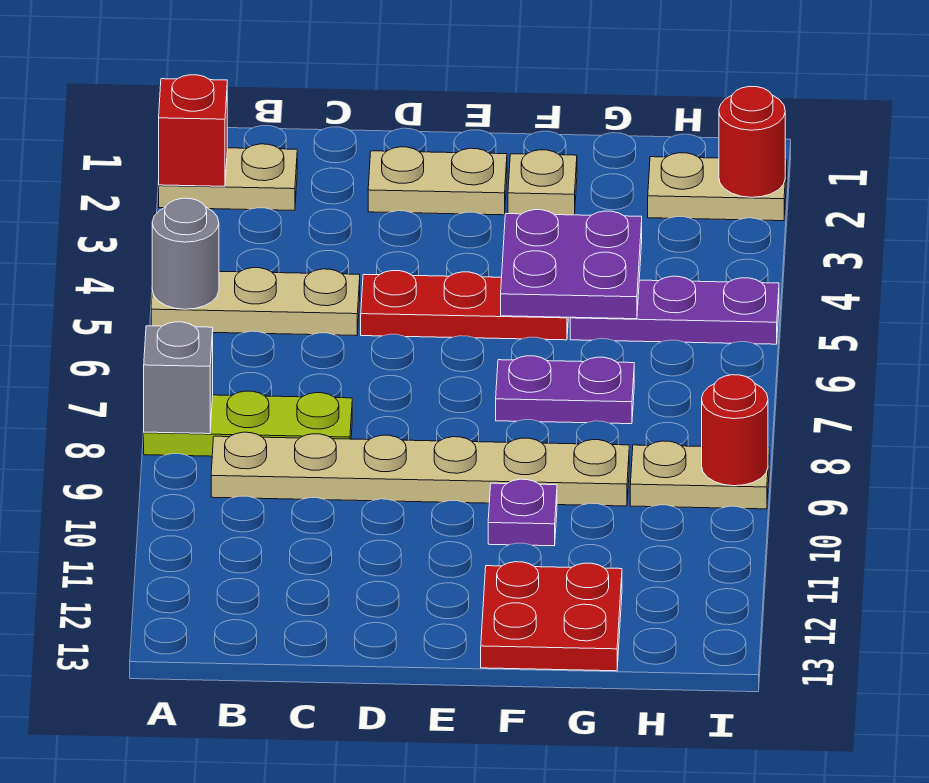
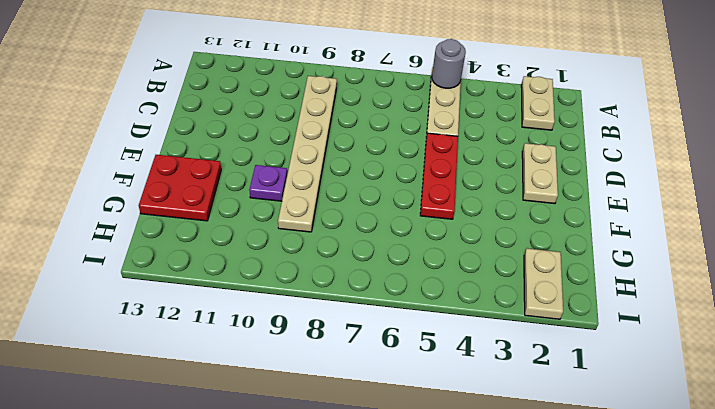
none -> lime plate A8:C8 level 1
none -> tan plate F2 level 1
none -> purple plate F7:G7 level 1

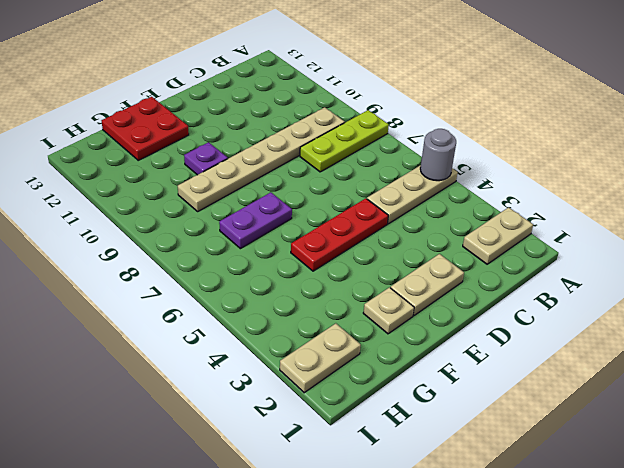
none -> purple plate G5:I5 level 1
none -> tan plate H9:I9 level 1
none -> red brick A2 level 2

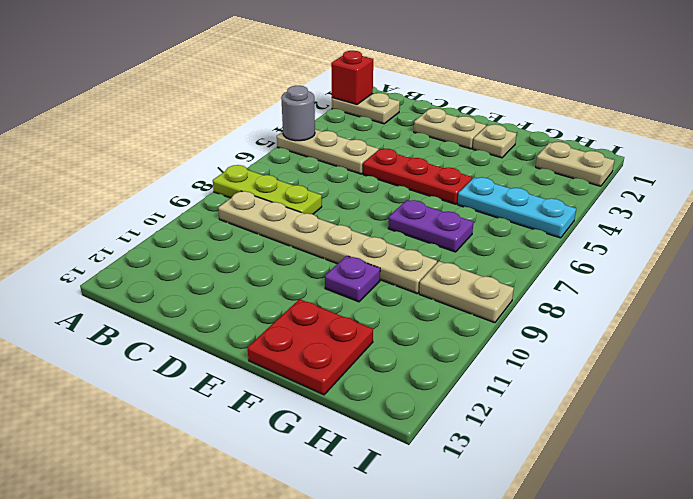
cyan plate G5:I5 level 1 -> purple plate G5:I5 level 1
none -> grey brick A8 level 2
none -> purple plate F4:G5 level 2
none -> red round brick I2 level 2

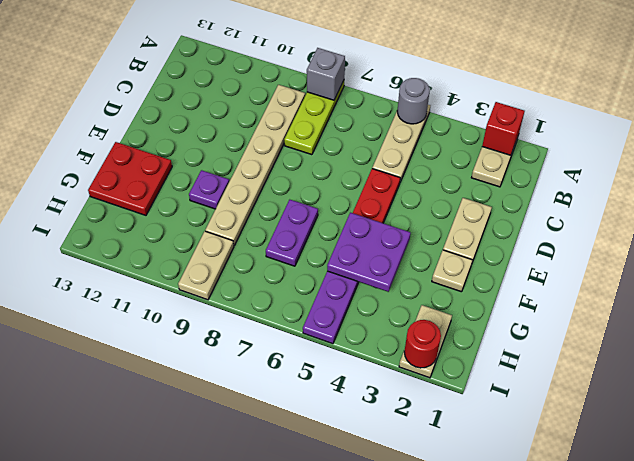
none -> red round brick I9 level 2

